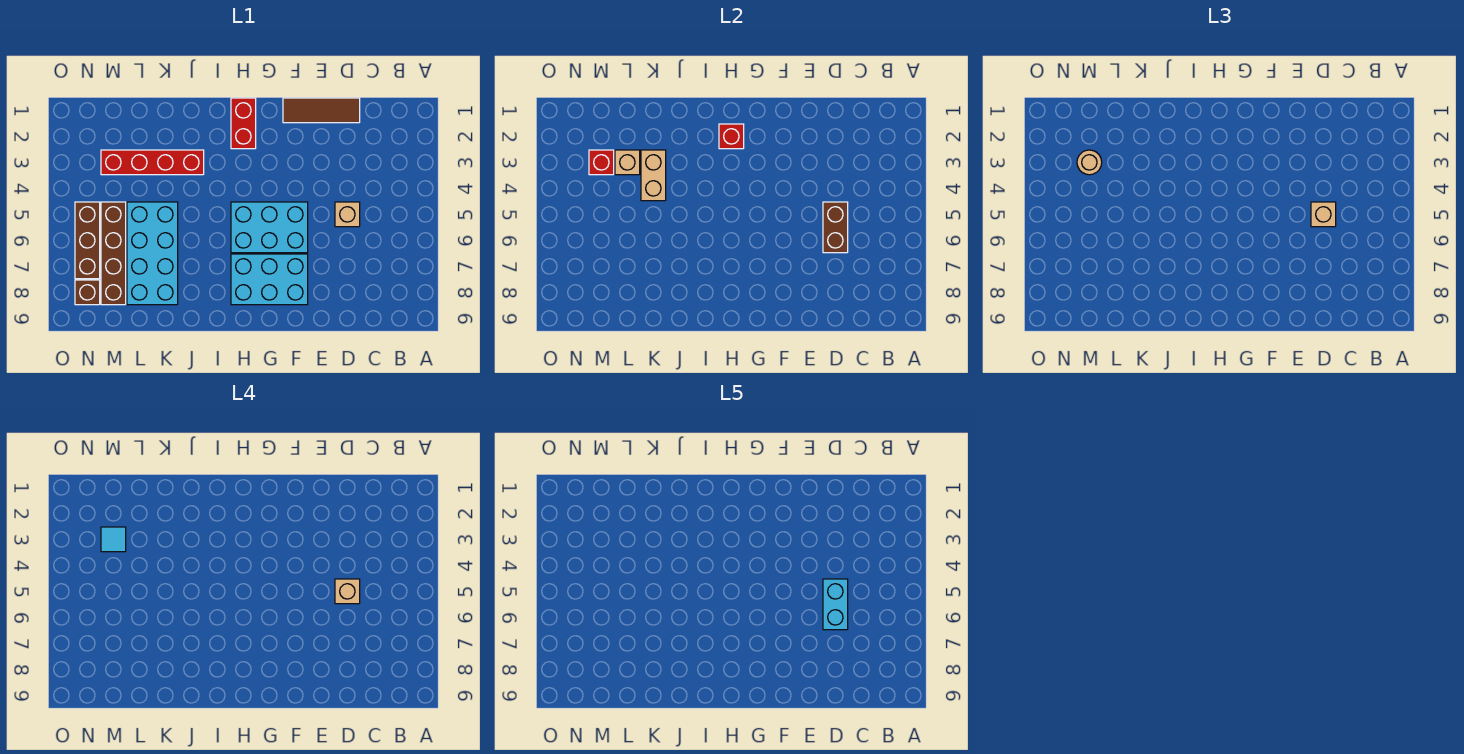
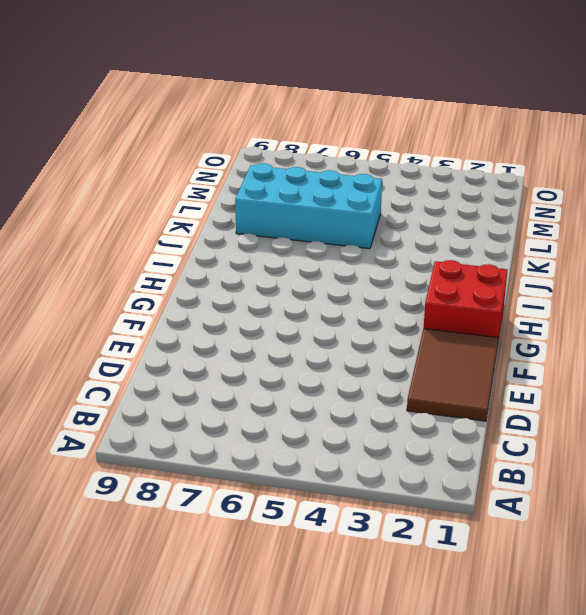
brown tile D1:F2 level 1 -> brown tile D1:F1 level 1
red brick G1:H2 level 1 -> red brick H1:H2 level 1
none -> tan brick D5 level 1
none -> cyan brick F5:H6 level 1
none -> cyan brick F7:H8 level 1

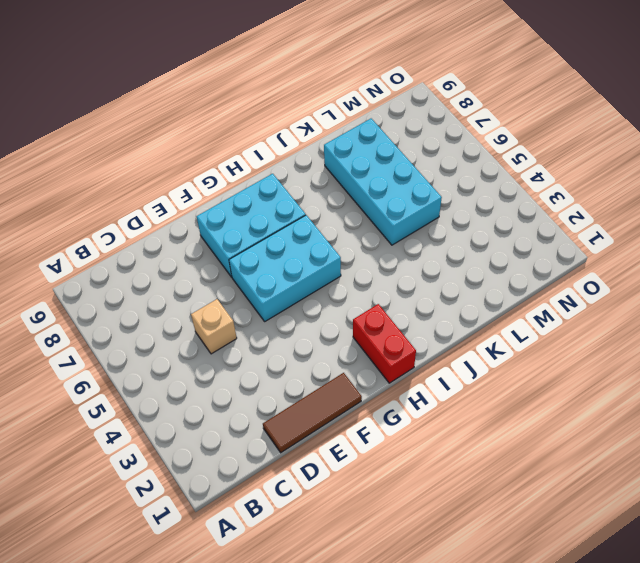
none -> red brick J3:M3 level 1
none -> brown brick M5:M8 level 1
none -> brown brick N5:N7 level 1

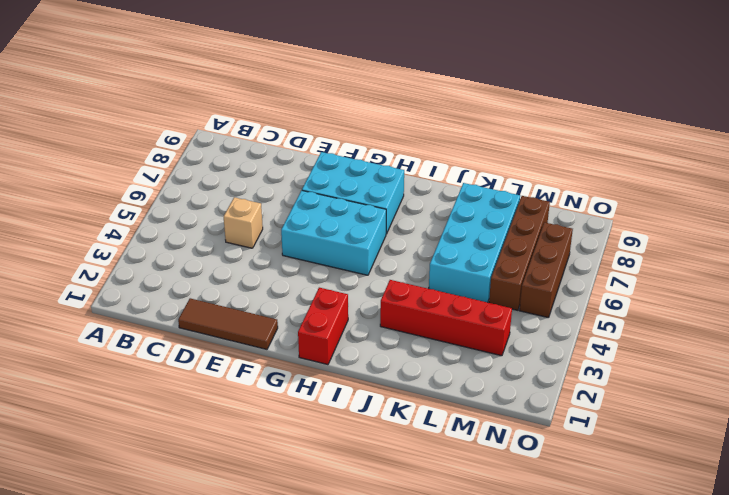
none -> brown brick N8 level 1
none -> brown brick D5:D6 level 2
none -> red brick H2 level 2

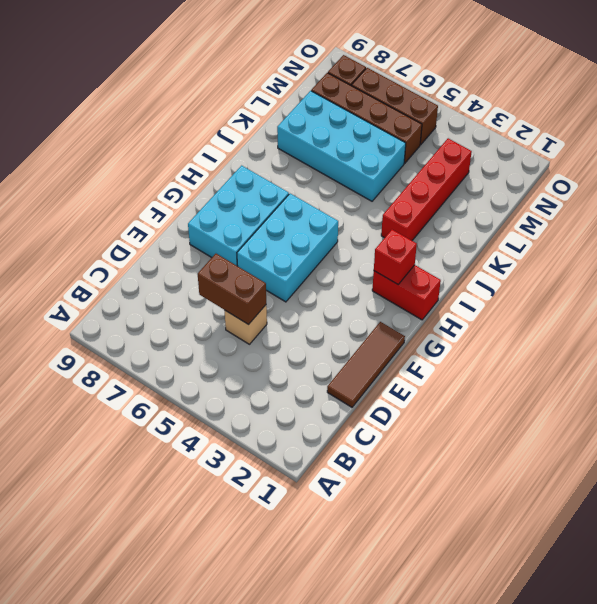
none -> tan brick K3:K4 level 2
none -> tan brick L3 level 2
none -> red brick M3 level 2

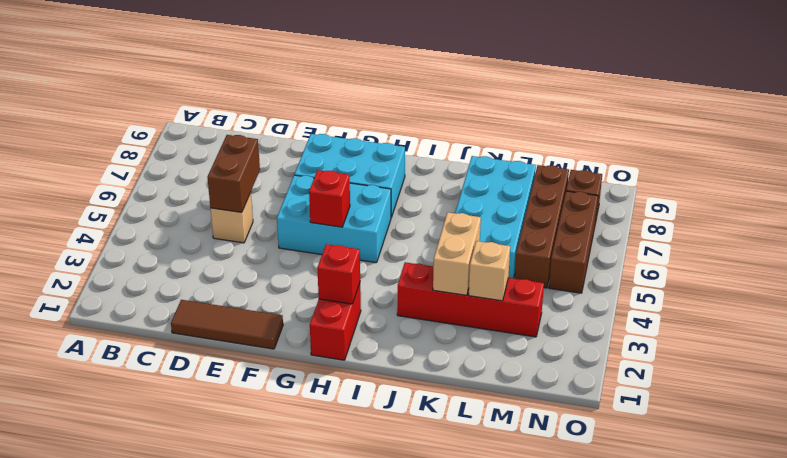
red brick G5 level 2 -> red brick M3 level 2
none -> tan brick D5 level 3
none -> tan round brick M3 level 3
none -> tan brick D5 level 4

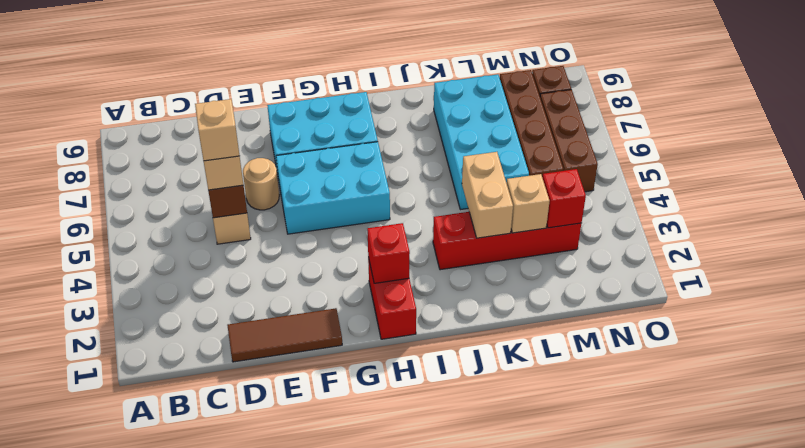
tan round brick E6 level 1 -> tan round brick M3 level 3
none -> cyan tile M3 level 4
none -> cyan brick D5:D6 level 5

